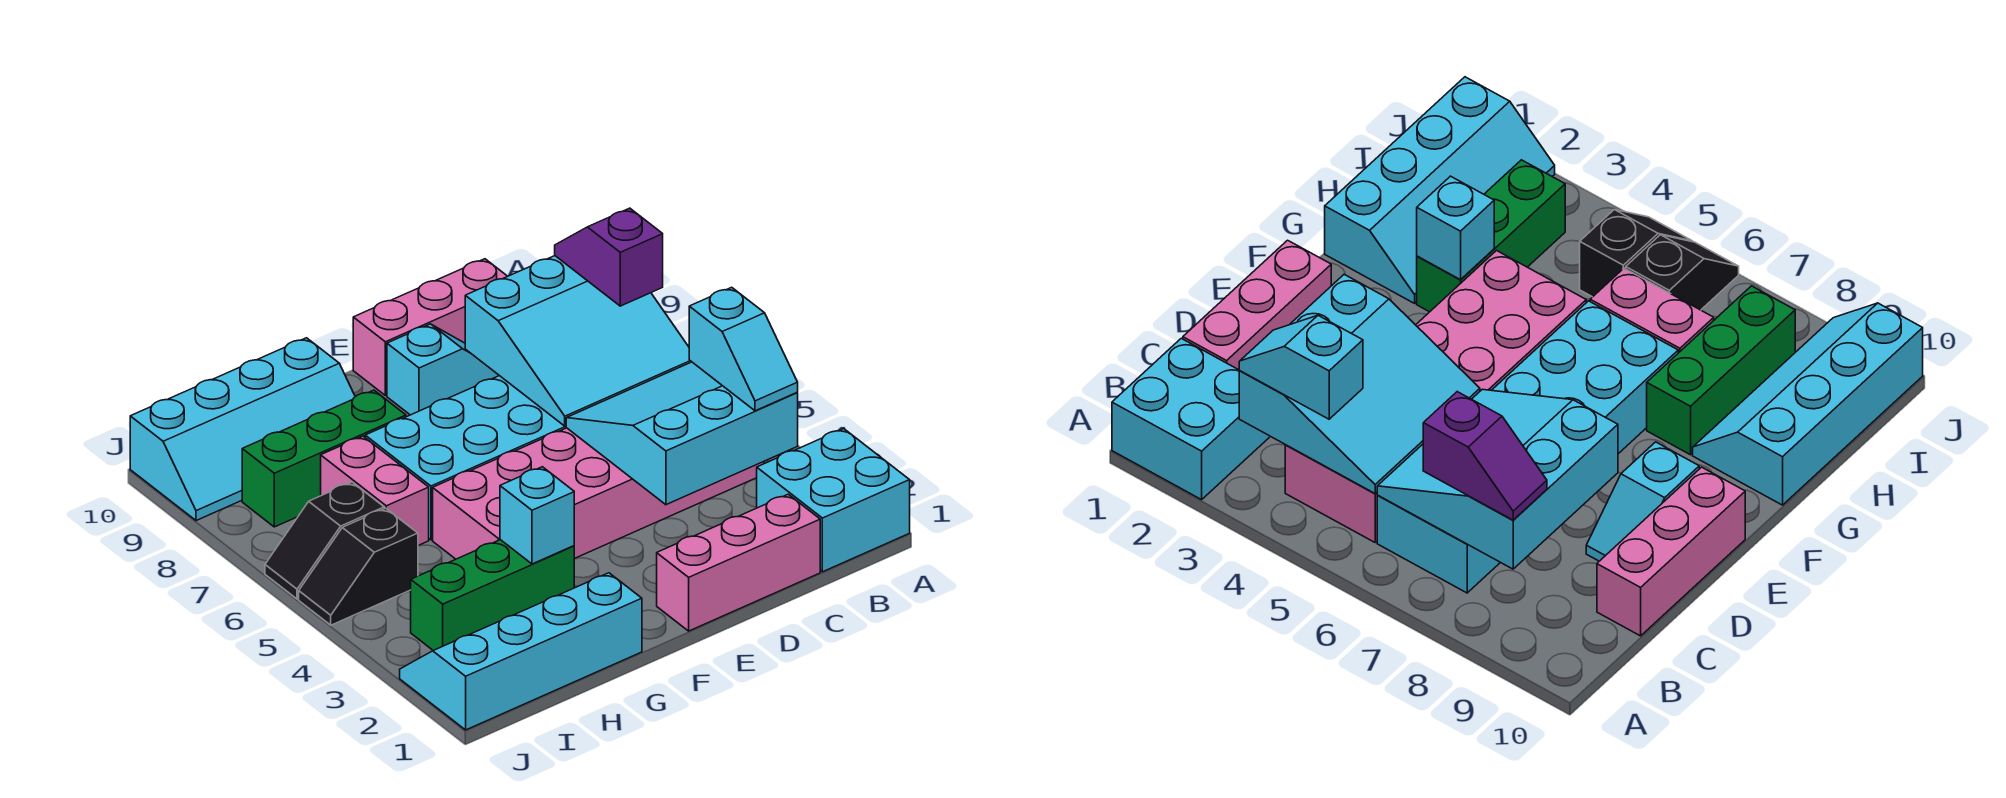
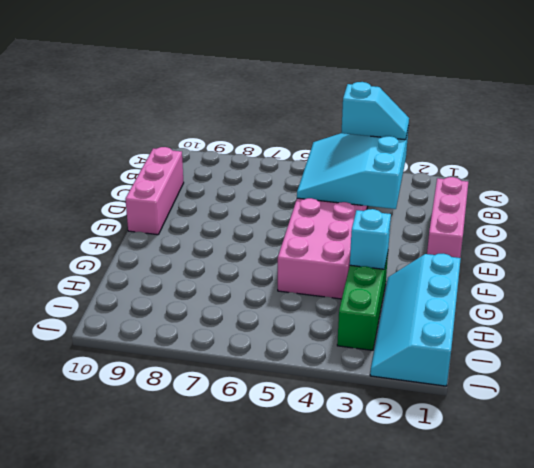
none -> cyan brick A1:B2 level 1
none -> cyan brick B6:G7 level 1
none -> cyan slope D9:E9 level 1 top E

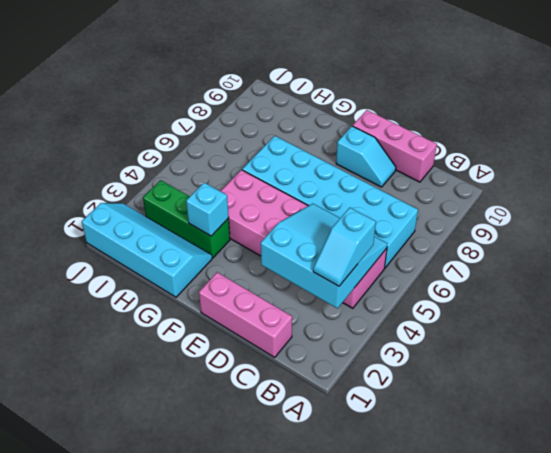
none -> cyan brick A1:B2 level 1
none -> green brick G8:I8 level 1
none -> cyan slope G9:J10 level 1 top 10

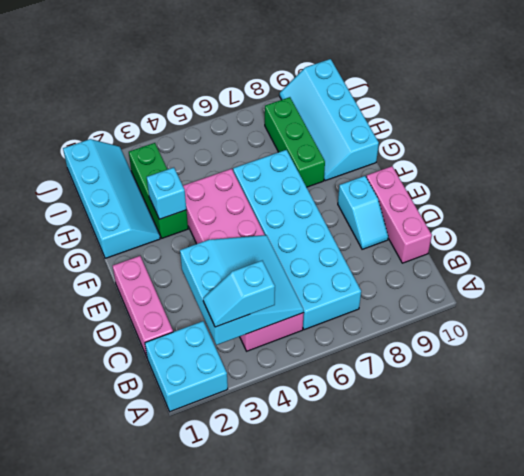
none -> pink brick H6:H7 level 1
none -> black slope I5:J5 level 1 top I
none -> black slope I6:J6 level 1 top I

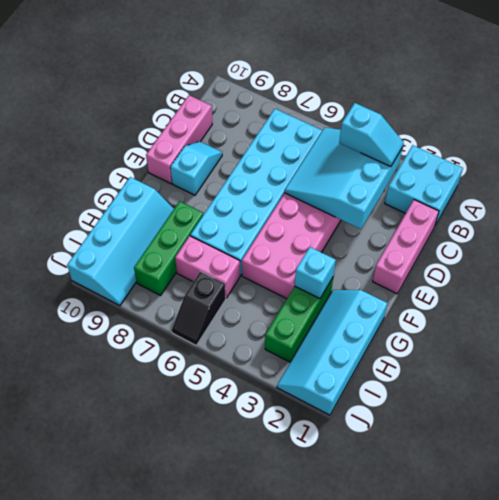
none -> black slope I5:J5 level 1 top I
none -> cyan slope B6:D8 level 2 top 8
none -> purple slope B7:B8 level 3 top 7

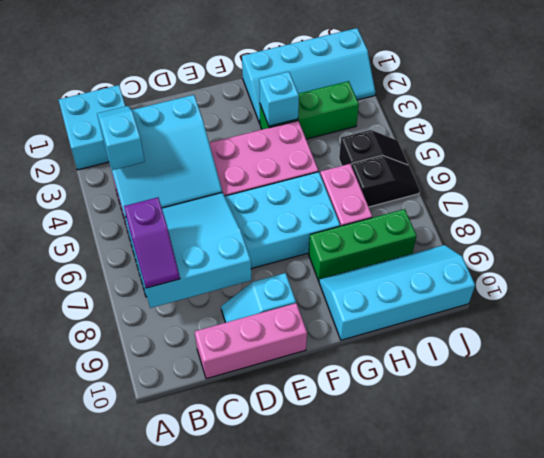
none -> pink brick C1:E1 level 1

